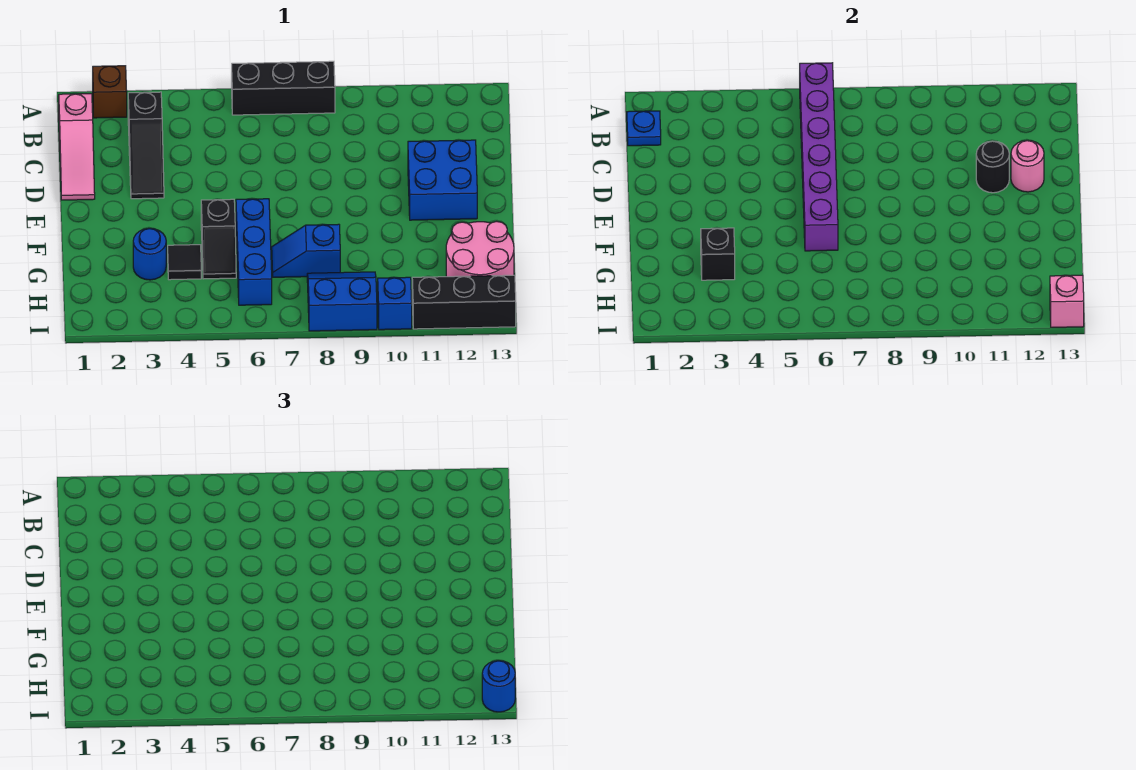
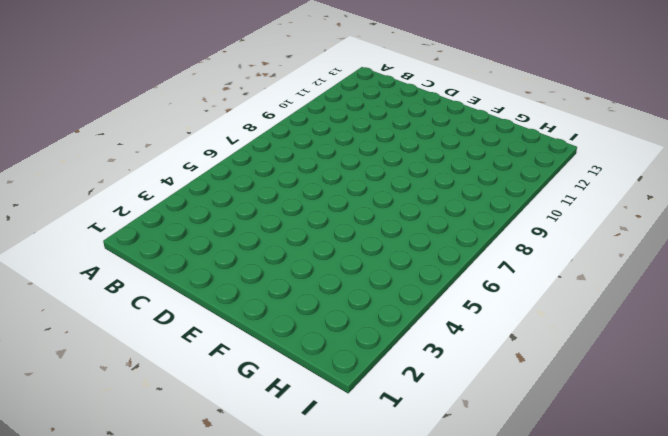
none -> brown brick A2 level 1
none -> black brick A6:A8 level 1
none -> pink slope B1:D1 level 1 top B

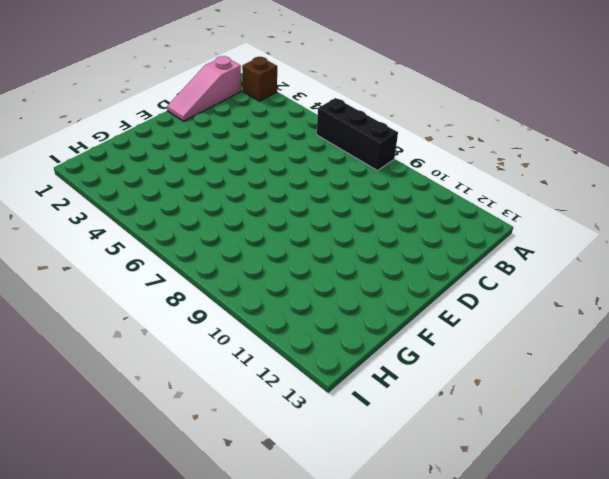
none -> black slope B3:D3 level 1 top B
none -> blue brick D11:E12 level 1
none -> black slope F5:G5 level 1 top F

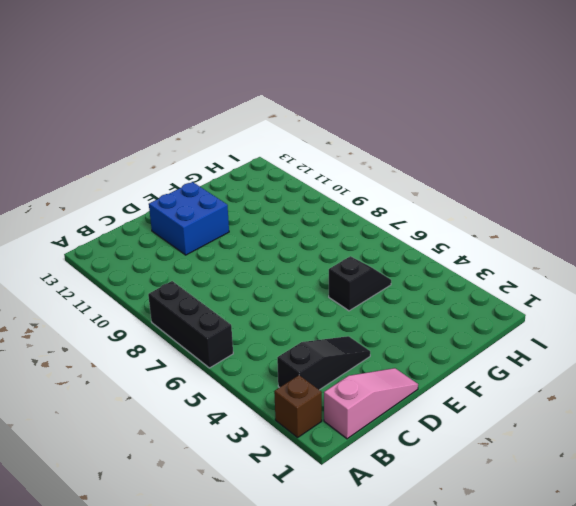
none -> blue brick F6:H6 level 1
none -> blue round brick G3 level 1
none -> black tile G4 level 1

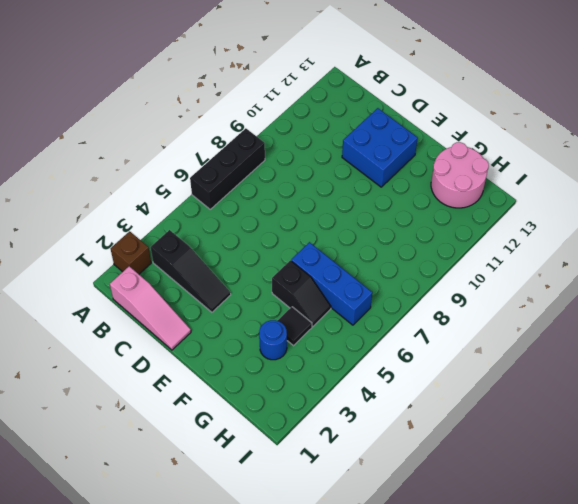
none -> blue slope G7:G8 level 1 top 8
none -> blue slope H8:I9 level 1 top I
none -> blue brick I10 level 1

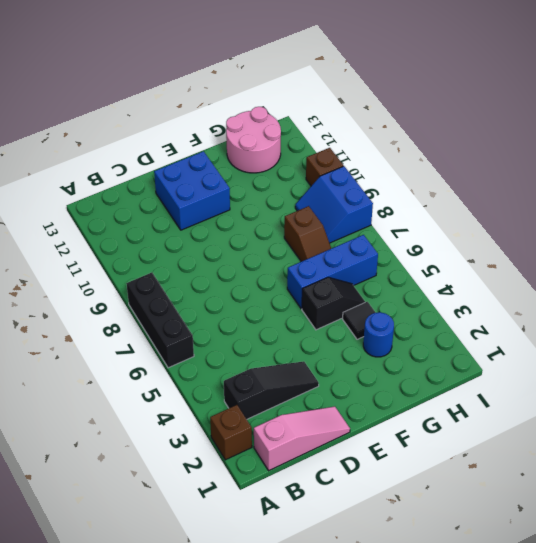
brown slope G7:G8 level 1 top 8 -> blue slope G7:G8 level 1 top 8
brown brick I10 level 1 -> blue brick I10 level 1
none -> black brick I11:I13 level 1
none -> purple brick A6:F6 level 2
none -> blue plate B1 level 2

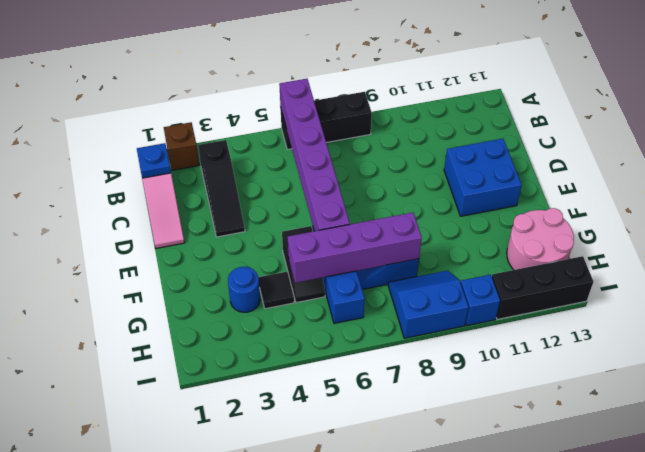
purple brick G5:G8 level 2 -> none
none -> black round brick D11 level 2
none -> pink round brick D12 level 2
none -> black brick G3 level 2

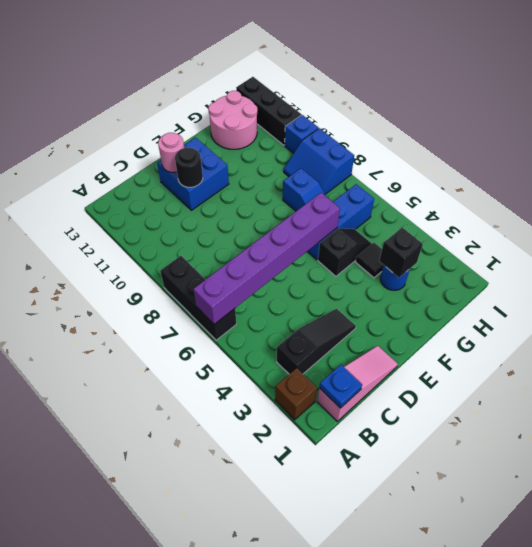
none -> pink brick I13 level 2
none -> blue round brick I13 level 3

